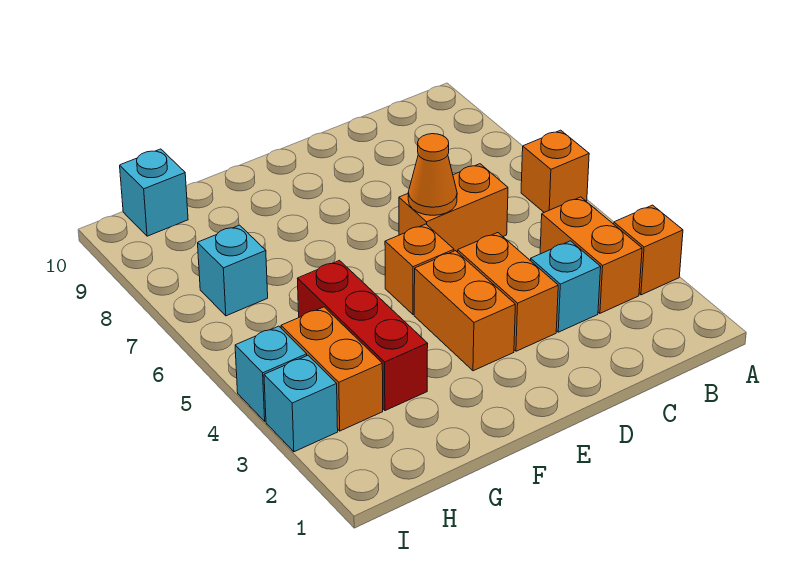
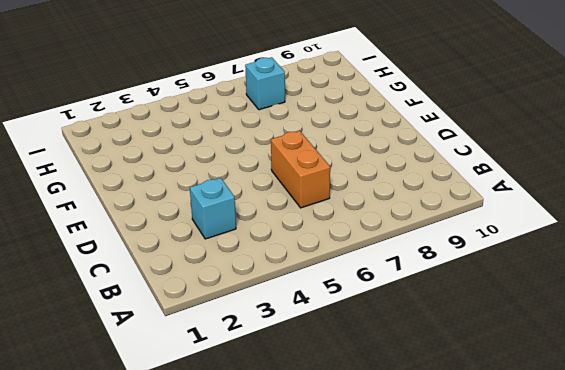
none -> orange brick A3 level 1
none -> orange brick A6 level 1
none -> orange brick B3:B4 level 1

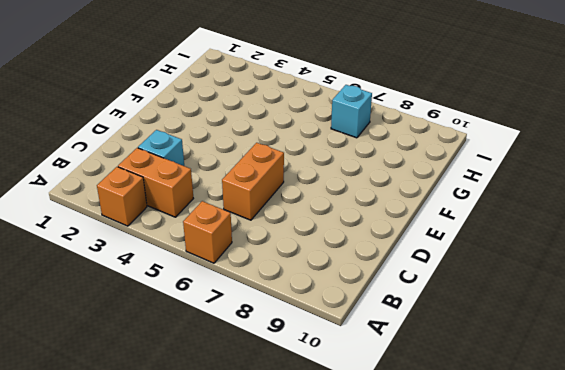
none -> orange brick D3:D4 level 1
none -> orange brick E3:E4 level 1
none -> orange brick E5 level 1

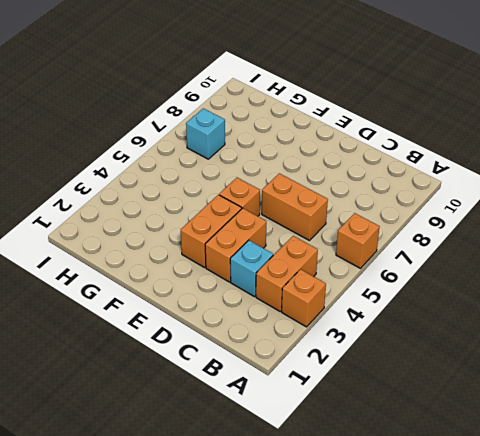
none -> red brick G3:G5 level 1
none -> orange brick H3:H4 level 1
none -> cyan brick H10 level 1

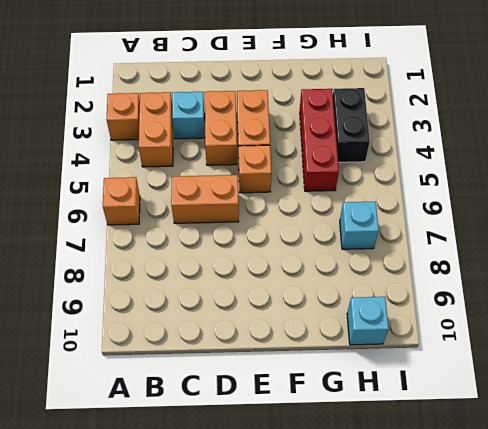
black brick H3:H4 level 1 -> orange brick H3:H4 level 1
none -> cyan brick I3 level 1
none -> cyan brick I4 level 1
none -> orange cone D6 level 2

